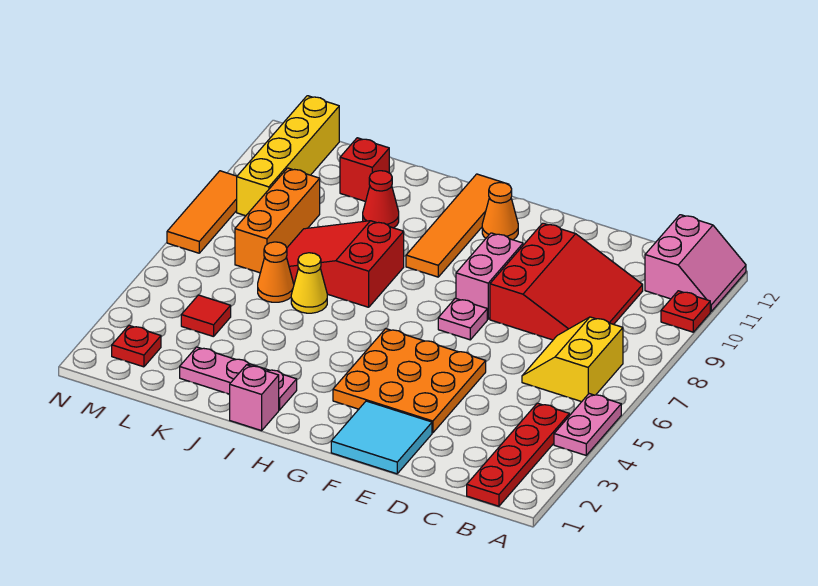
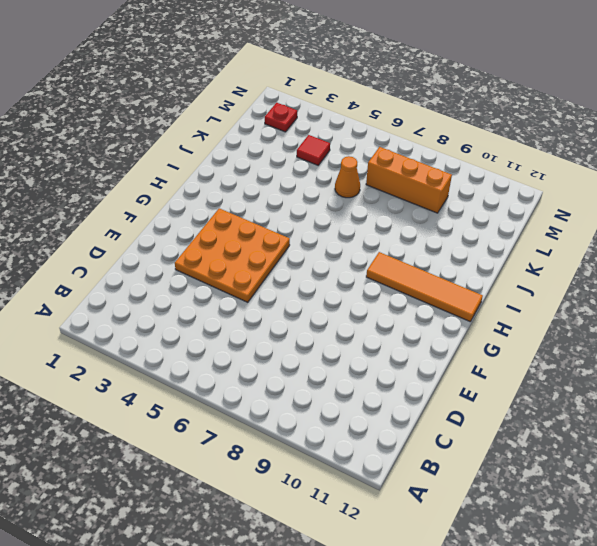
none -> pink plate A4:A5 level 1
none -> red plate A10 level 1
none -> pink slope A11:B12 level 1 top B

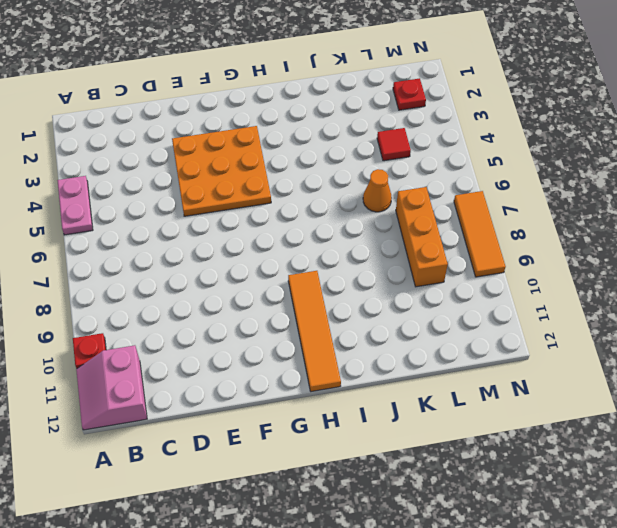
none -> red plate B1:B4 level 1
none -> yellow slope B6:C7 level 1 top B
none -> red slope C8:E10 level 1 top E

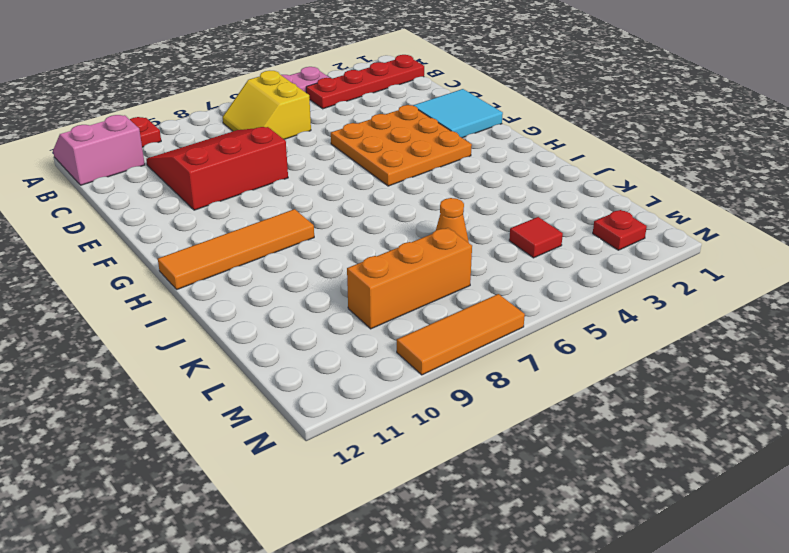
yellow slope B6:C7 level 1 top 6 -> yellow slope B6:C7 level 1 top B
none -> pink plate F7 level 1
none -> pink brick F8:F9 level 1
none -> orange cone G11 level 1

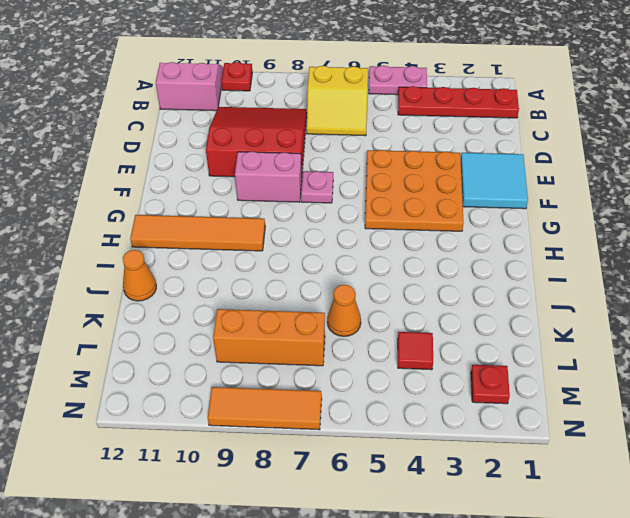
orange cone J12 level 1 -> orange cone G11 level 1
none -> pink brick I1 level 1
none -> pink plate I2:K2 level 1
none -> red slope I7:K8 level 1 top I

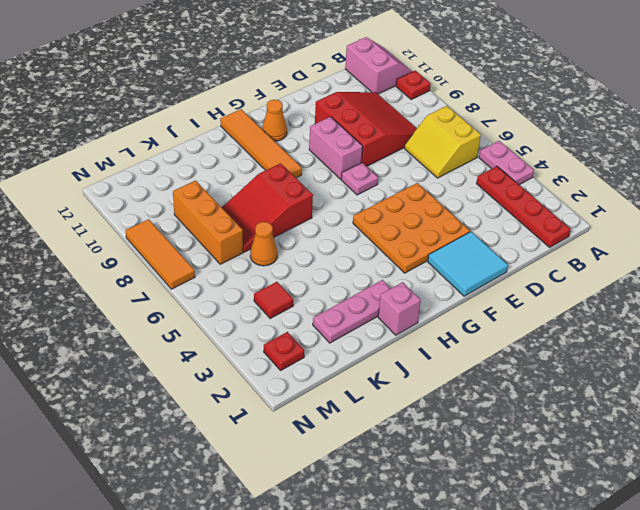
none -> yellow cone J6 level 1
none -> red cone J10 level 1
none -> red brick K11 level 1

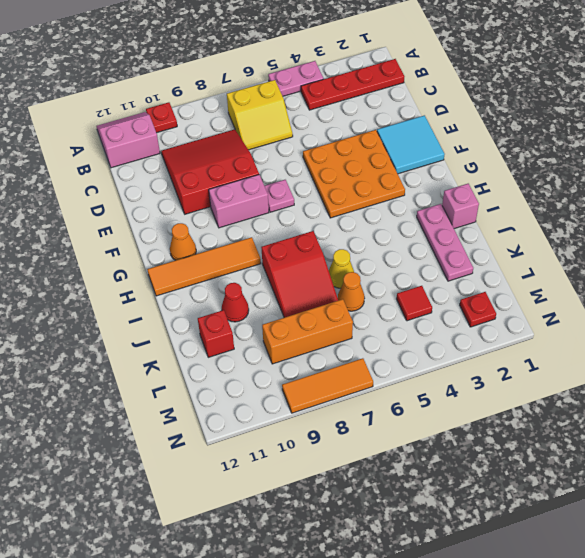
none -> yellow brick M9:M12 level 1

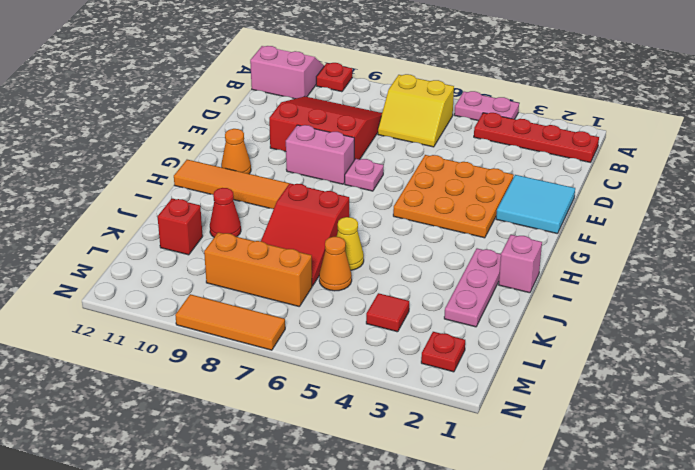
none -> yellow brick M9:M12 level 1

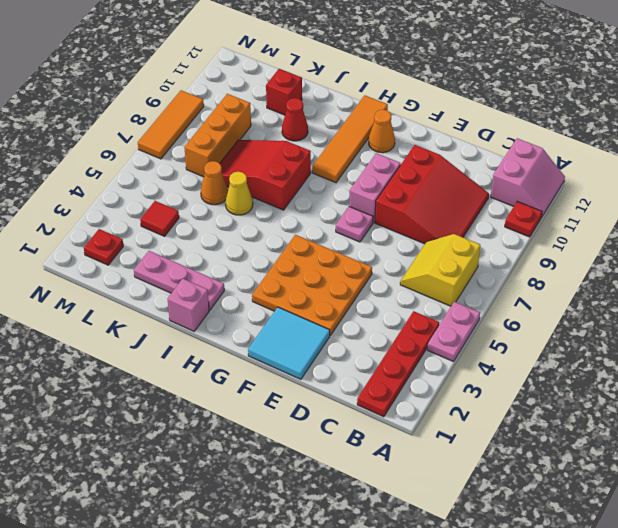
none -> yellow brick M9:M12 level 1

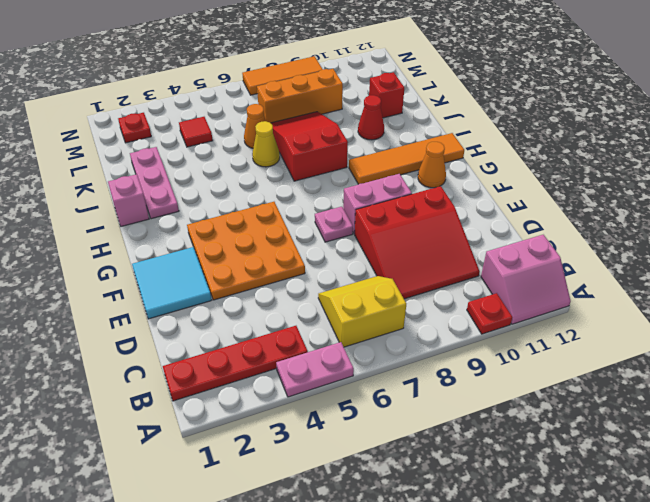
none -> yellow brick M9:M12 level 1

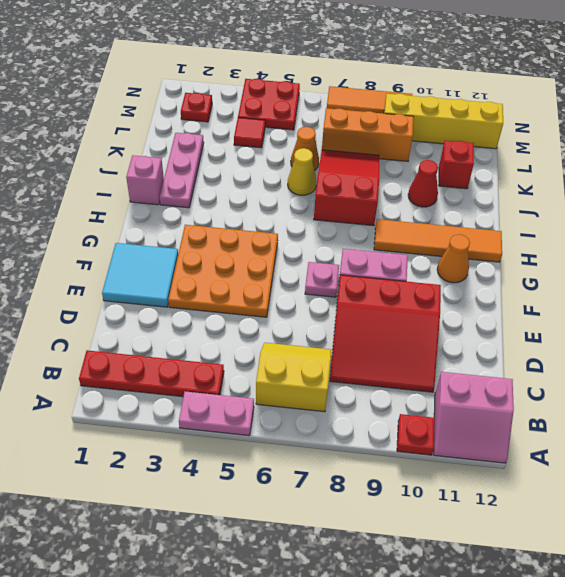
red plate M4:N5 level 1 -> none

